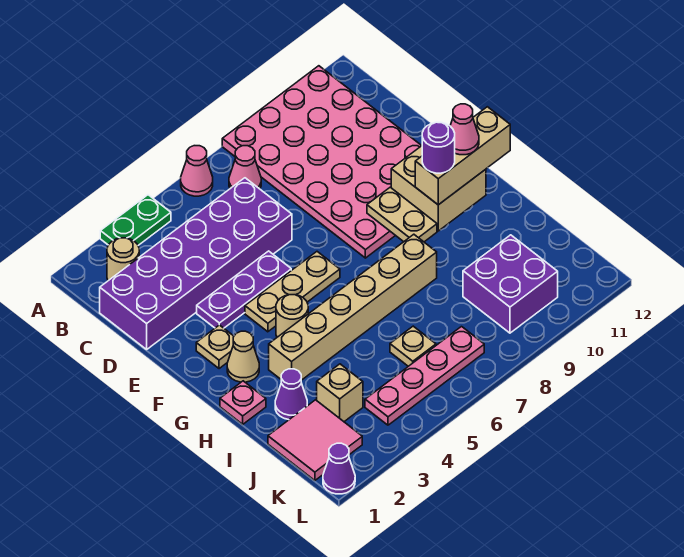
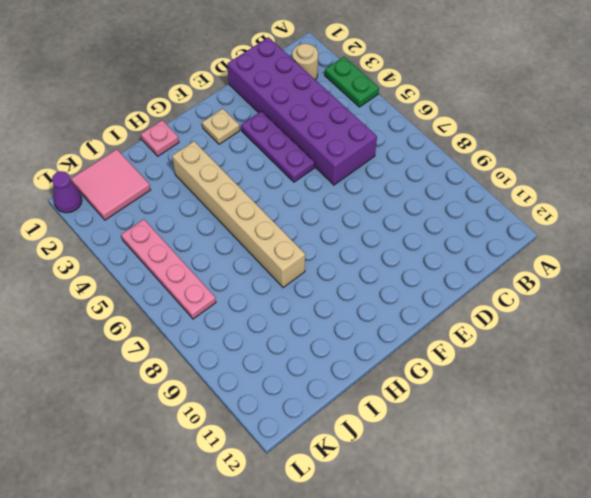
none -> pink cone A6 level 1
none -> pink plate A8:F11 level 1
none -> pink cone B7 level 1

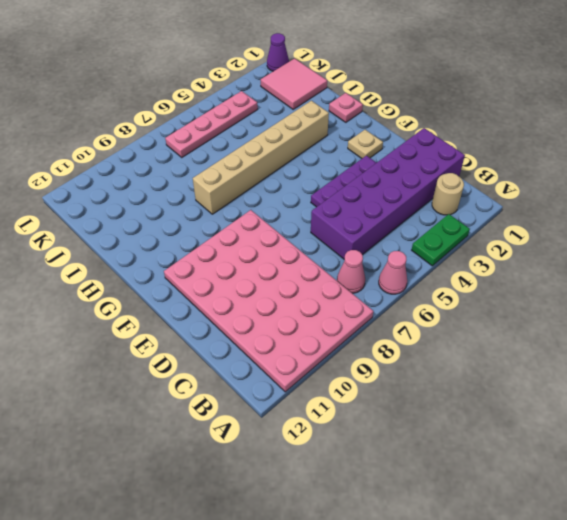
none -> tan plate F4:F6 level 1
none -> tan cone G2 level 1
none -> tan round brick G4 level 1

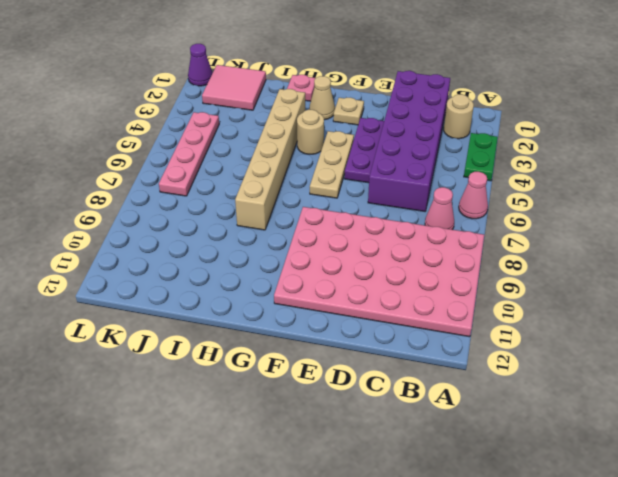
none -> purple cone I2 level 1
none -> tan brick J3 level 1
none -> tan plate J6 level 1

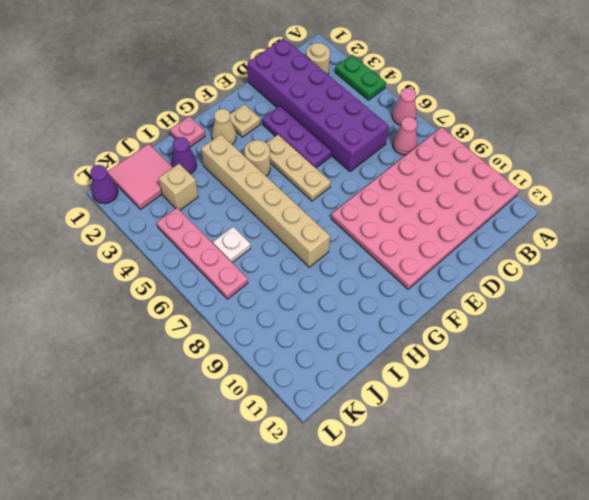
white plate J6 level 1 -> tan plate J6 level 1
none -> purple brick J9:K10 level 1
none -> tan plate F9:G9 level 2
none -> tan brick F10:G11 level 2

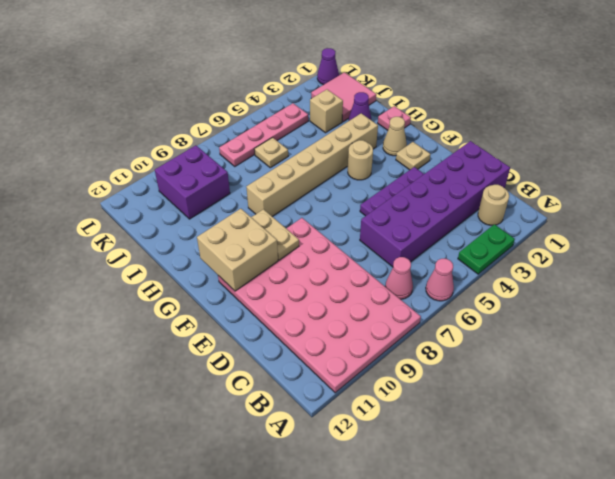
none -> tan plate F4:F6 level 1
none -> tan brick G10:G12 level 3
none -> purple round brick G10 level 4

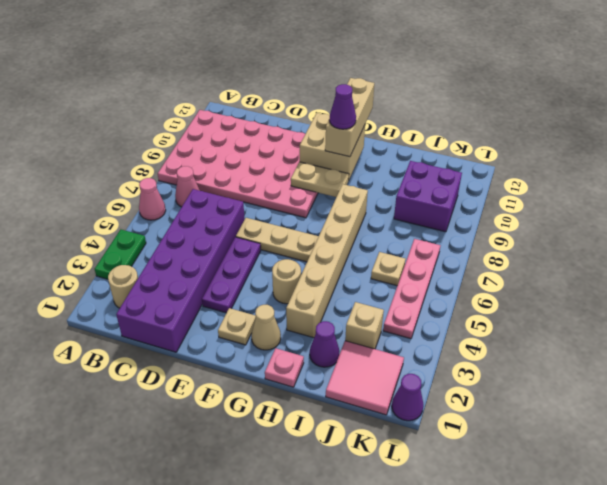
tan plate E6:G6 level 1 -> tan plate F4:F6 level 1
purple cone G10 level 4 -> purple round brick G10 level 4
none -> pink cone G11 level 4

